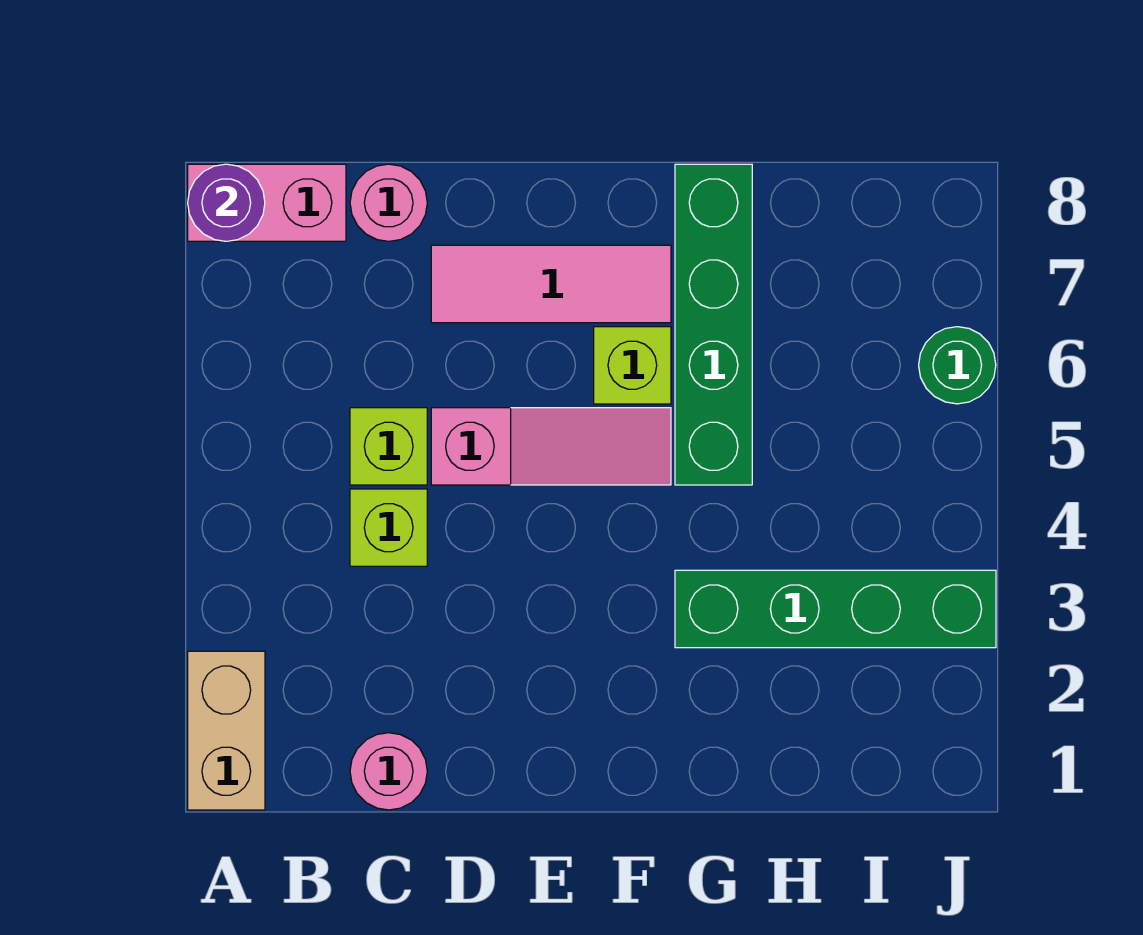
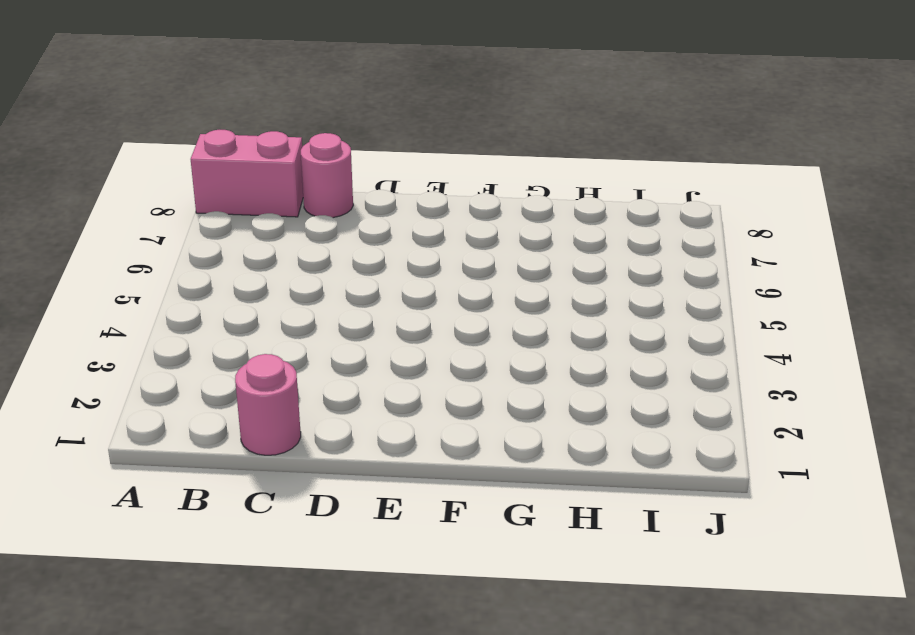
none -> tan brick A1:A2 level 1
none -> lime brick C4 level 1
none -> lime brick C5 level 1

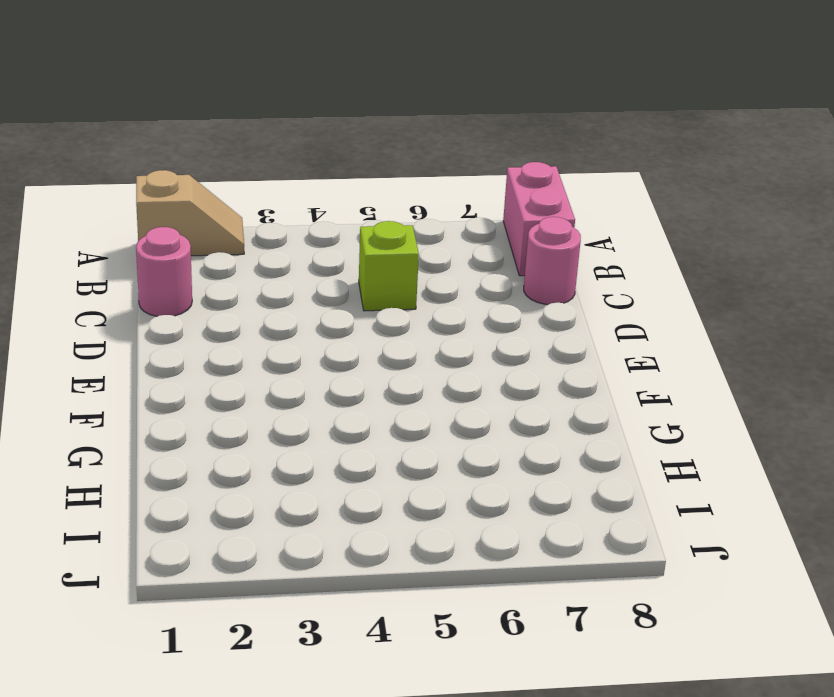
tan slope A1:A2 level 1 top 1 -> tan brick A1:A2 level 1
none -> lime brick C4 level 1
none -> pink slope D5:F5 level 1 top D
none -> pink tile D7:F7 level 1

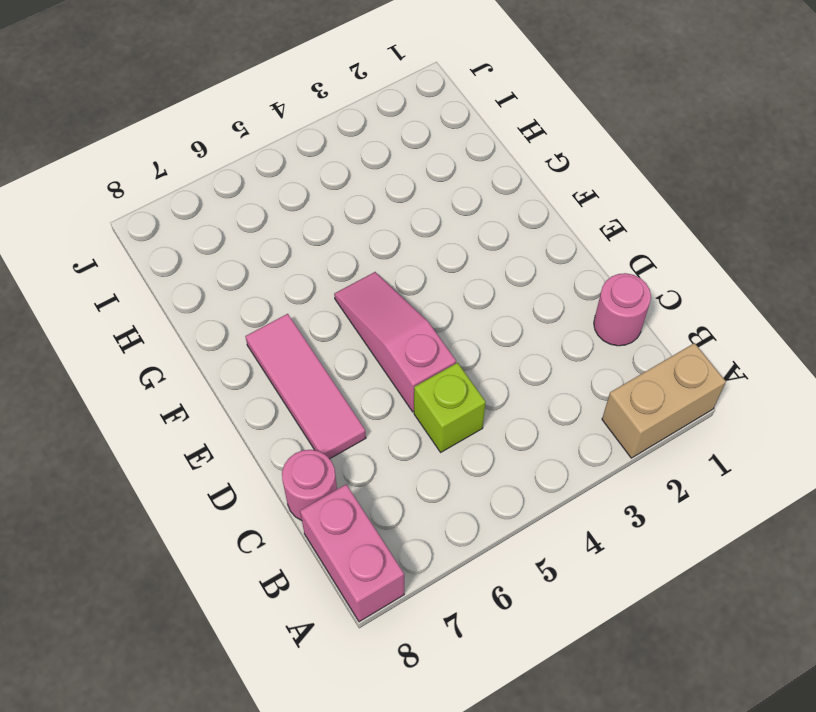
none -> lime brick C4 level 1
none -> lime brick F6 level 1
none -> green brick G3:J3 level 1

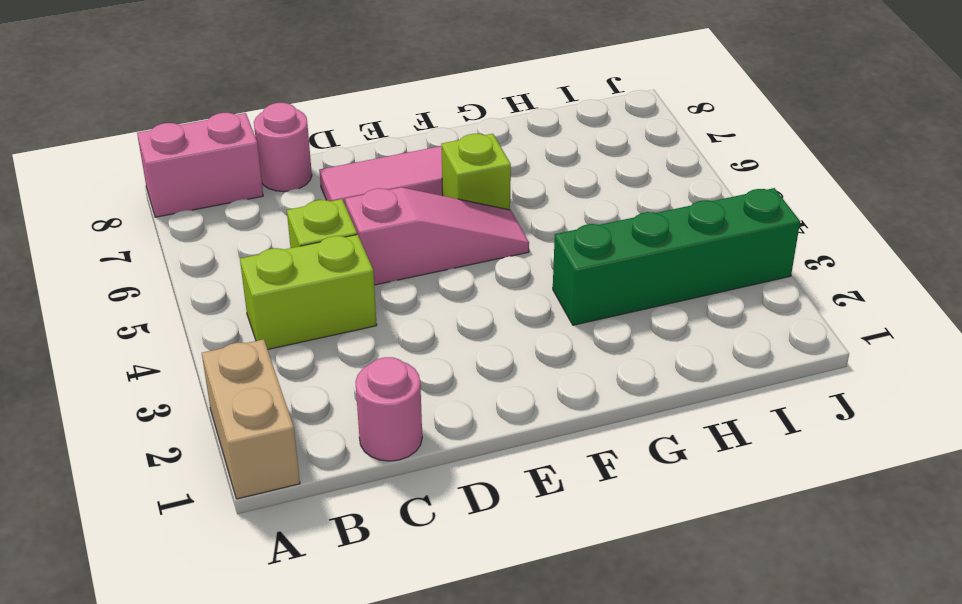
lime brick B4:C4 level 1 -> lime brick C4 level 1
none -> green brick G5:G8 level 1
none -> green round brick J6 level 1
none -> purple round brick A8 level 2

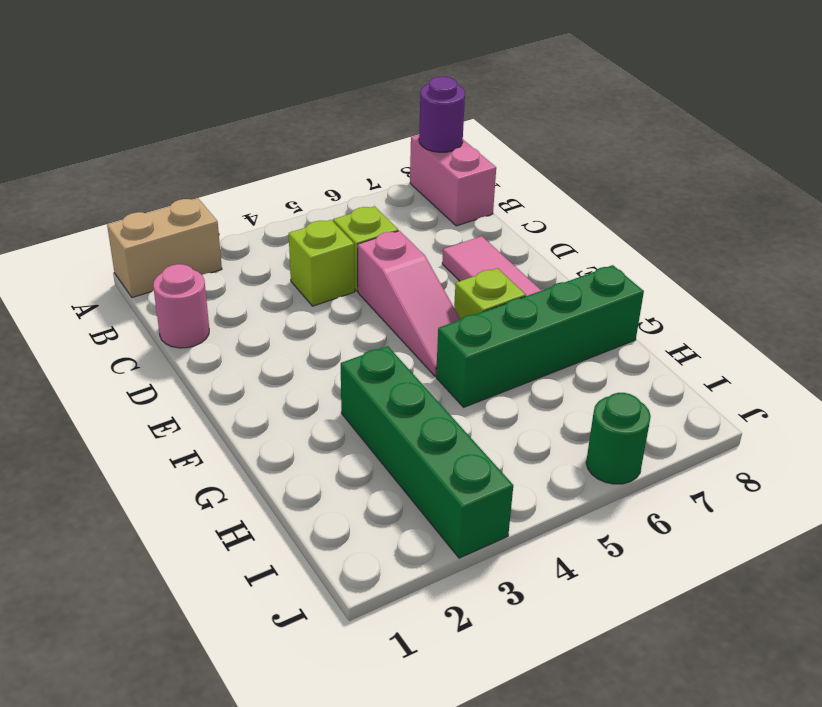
none -> pink round brick C8 level 1

